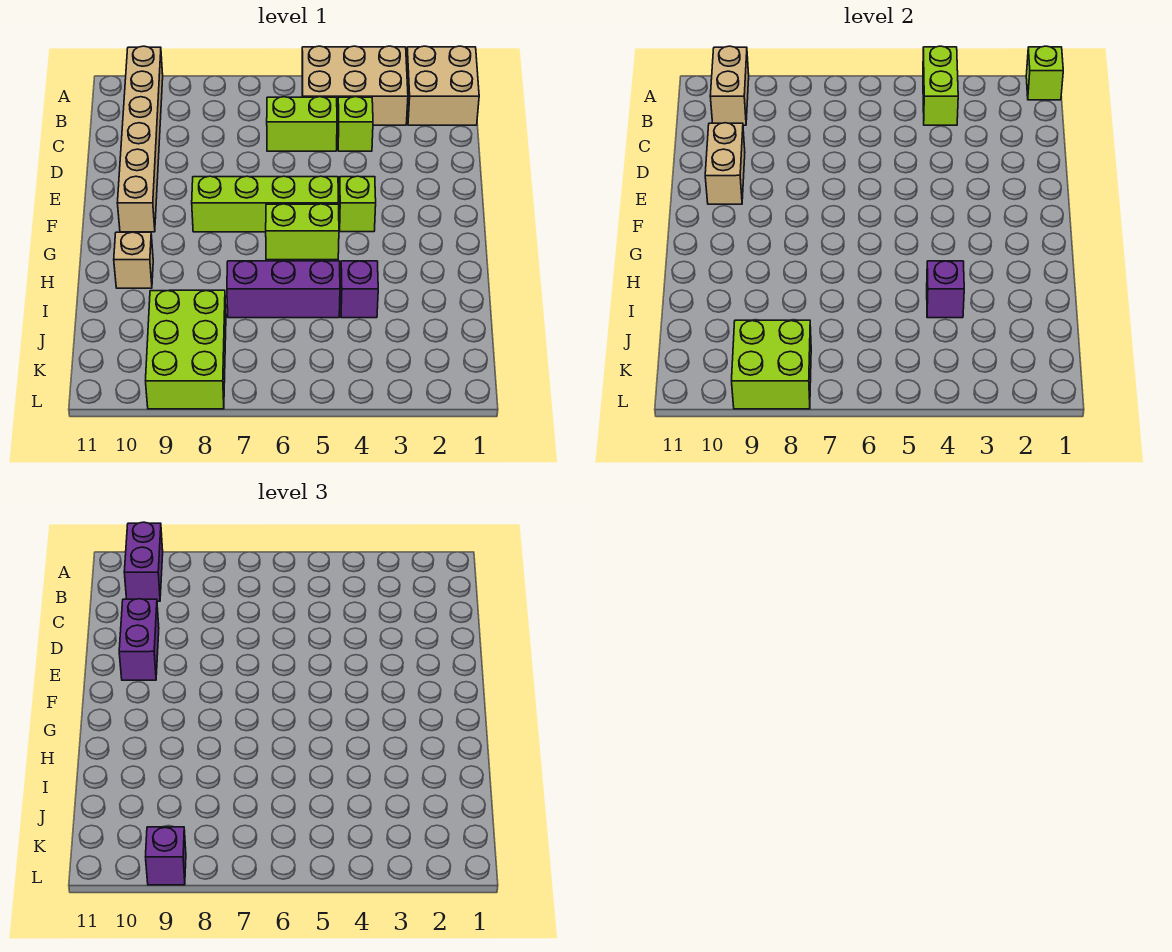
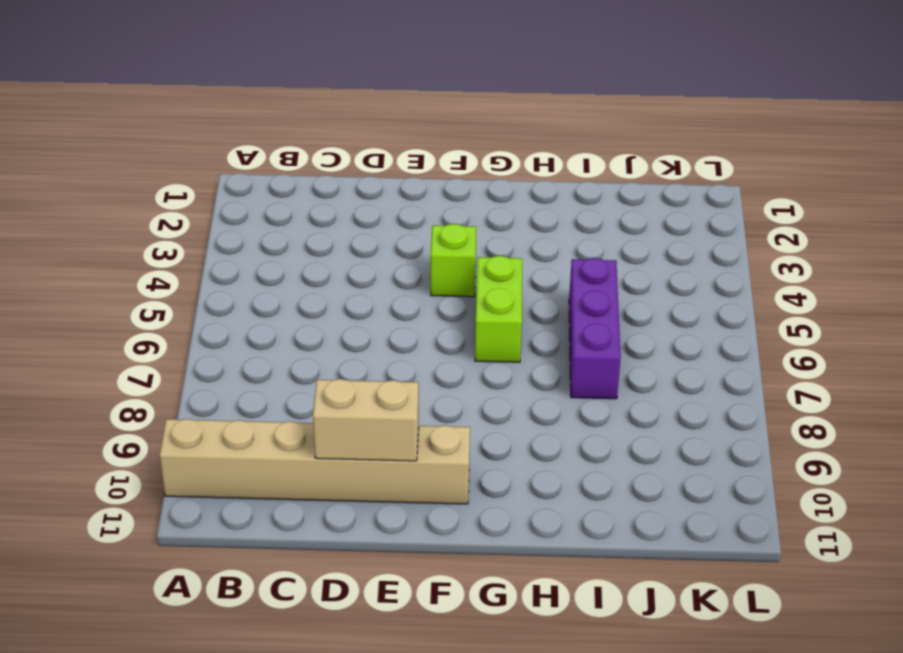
none -> tan brick A1:B2 level 1
none -> tan brick A3:B5 level 1
none -> lime brick C4 level 1

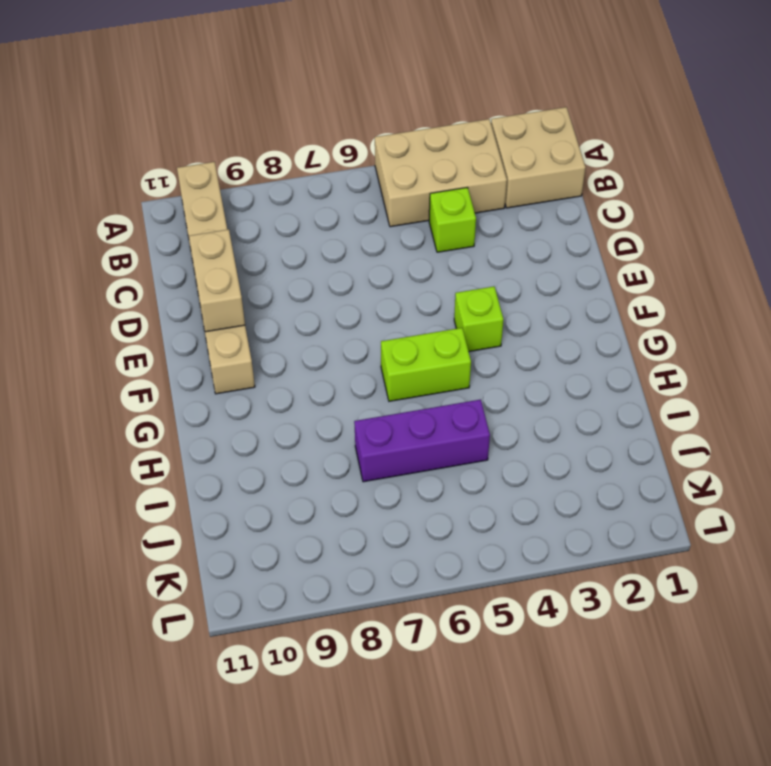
none -> lime brick C5:C6 level 1
none -> lime brick F5:F8 level 1
none -> tan brick H10 level 1

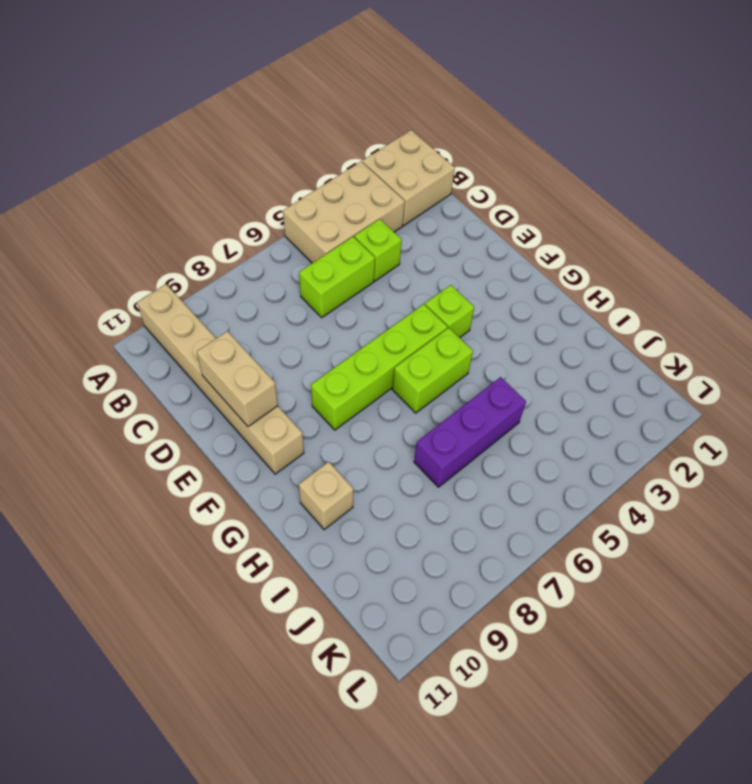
none -> purple brick I4 level 1
none -> lime brick J8:L9 level 1
none -> lime brick A1 level 2

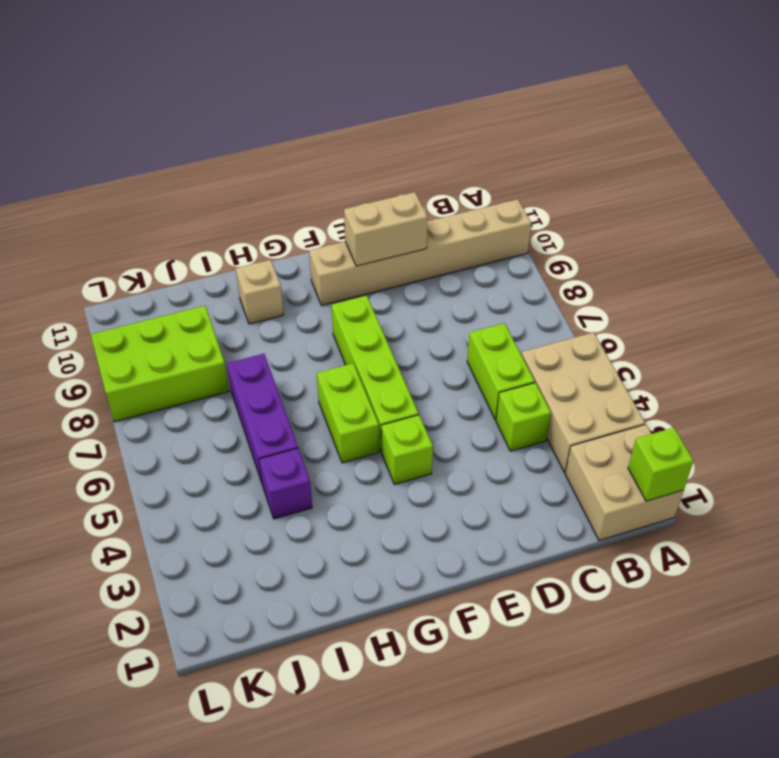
none -> lime brick A4:B4 level 2
none -> tan brick A10:B10 level 2
none -> purple brick I4 level 2

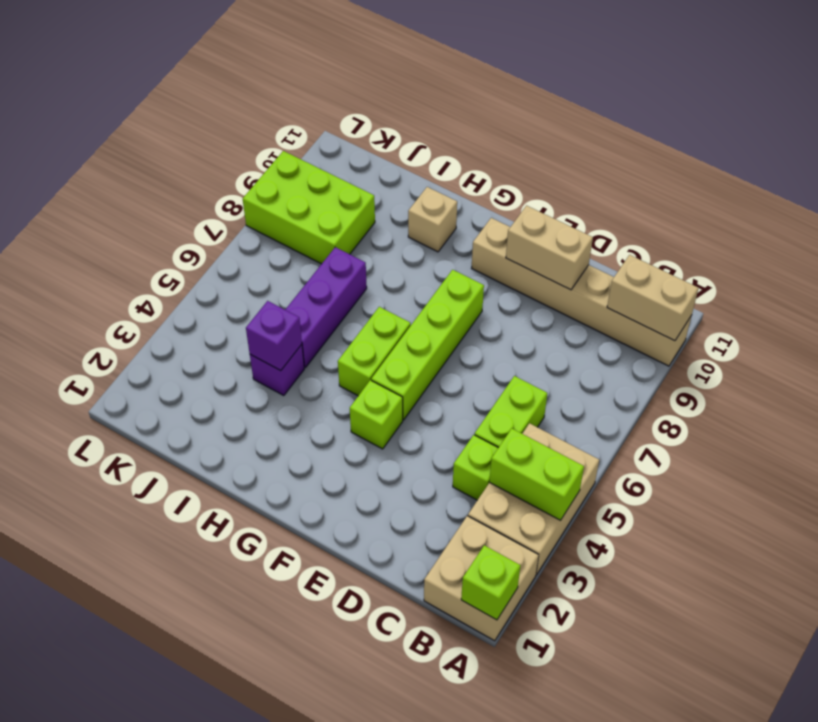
none -> lime brick K8:L9 level 2
none -> purple brick A10:B10 level 3
none -> purple brick D10:E10 level 3

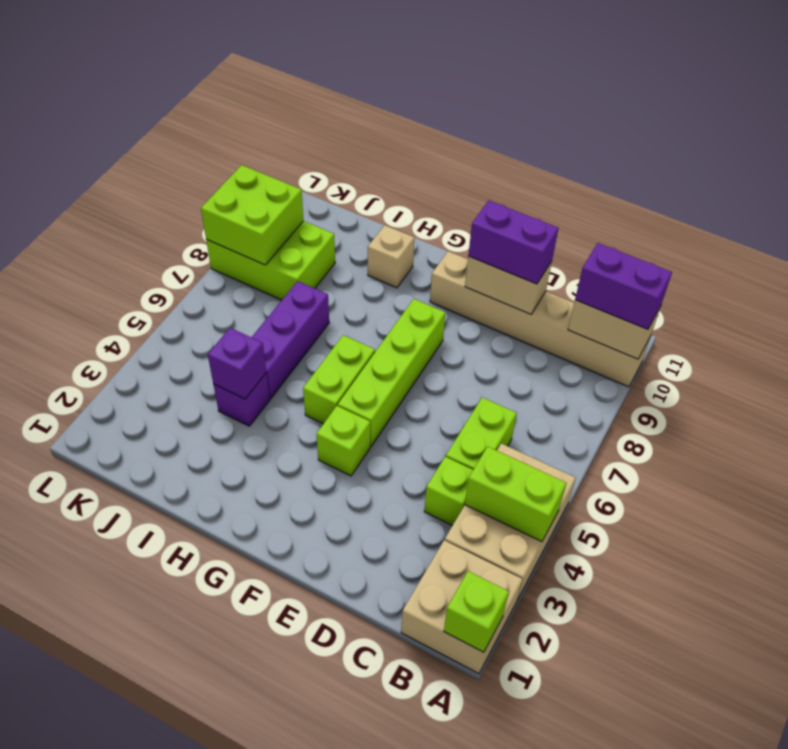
none -> purple brick L9 level 3

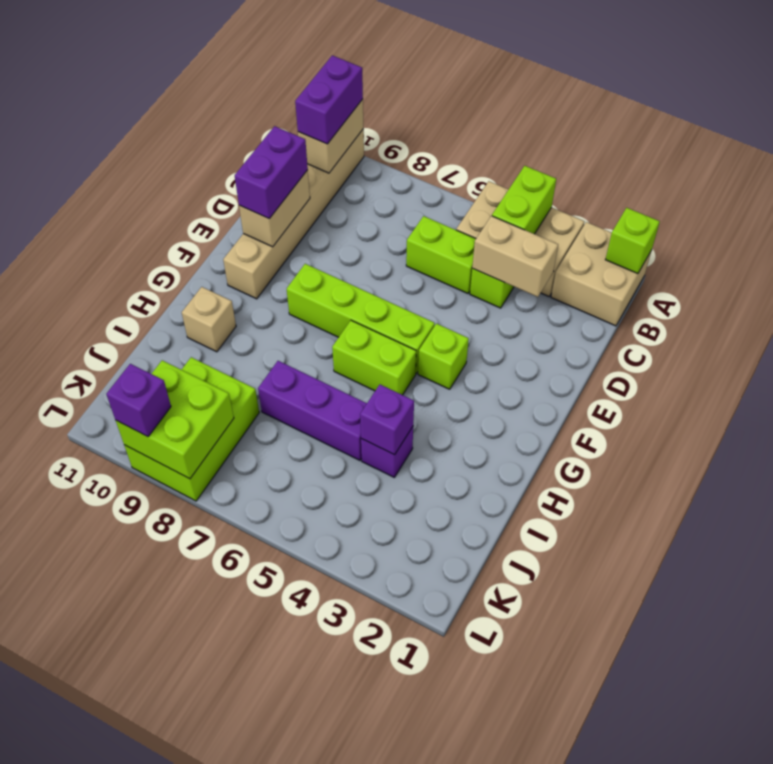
tan brick C3:C4 level 2 -> none

